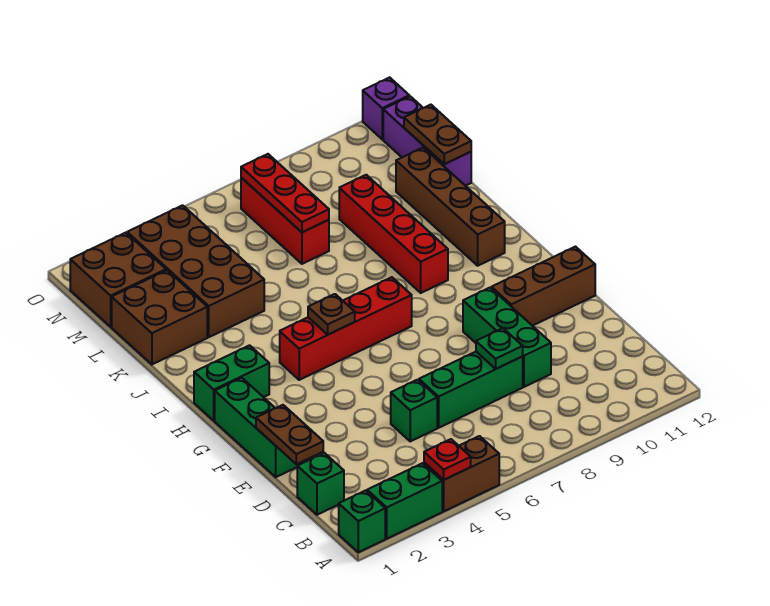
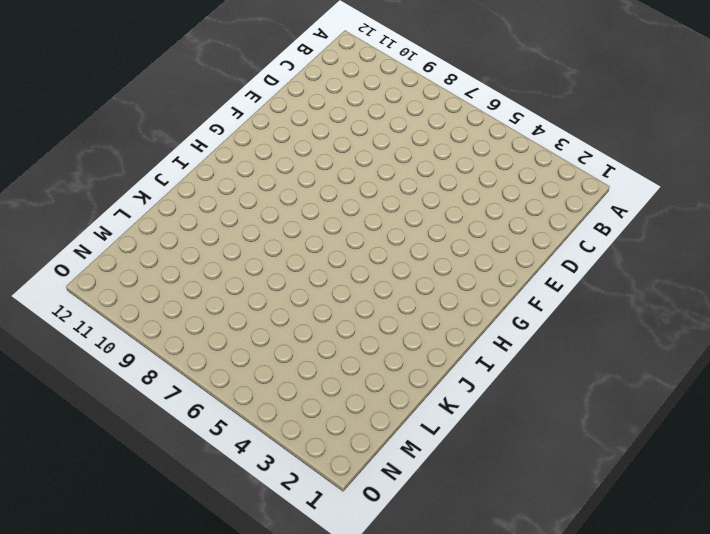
none -> green brick A1 level 1
none -> green brick A2:A3 level 1
none -> brown brick A4:A5 level 1

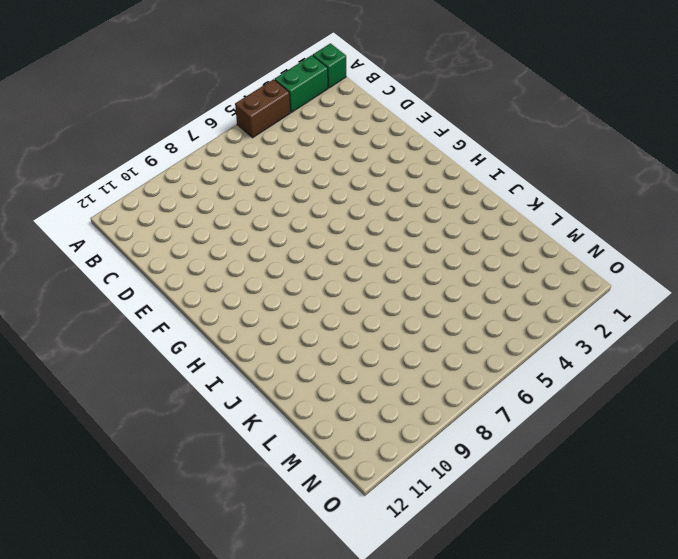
none -> green brick C1 level 1
none -> green brick D5 level 1
none -> green brick D6:D8 level 1

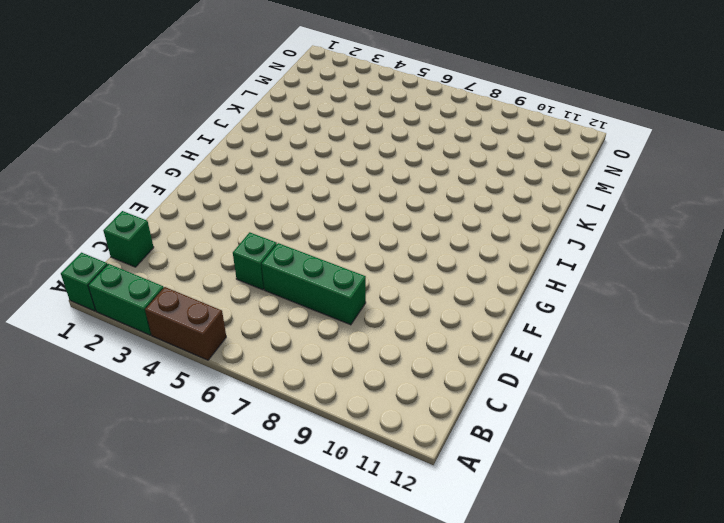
none -> green brick D9:F9 level 1
none -> green brick E1:G1 level 1
none -> brown brick F10:F12 level 1

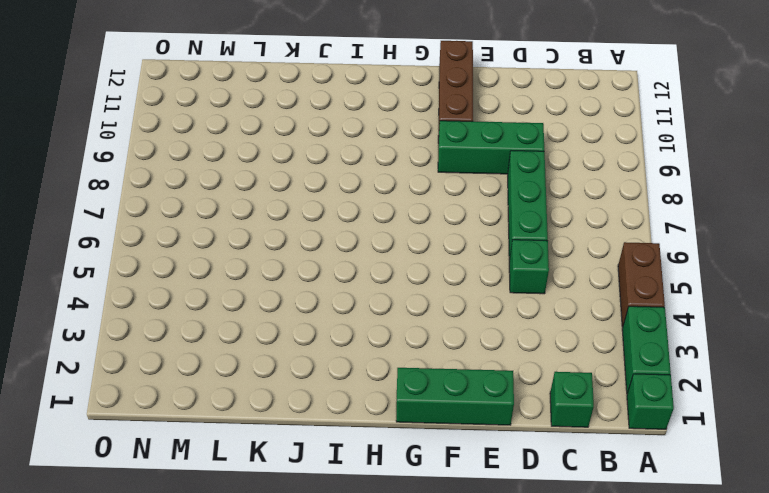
none -> green brick H1:H2 level 1
none -> red brick H4:H7 level 1
none -> red brick I9:L9 level 1

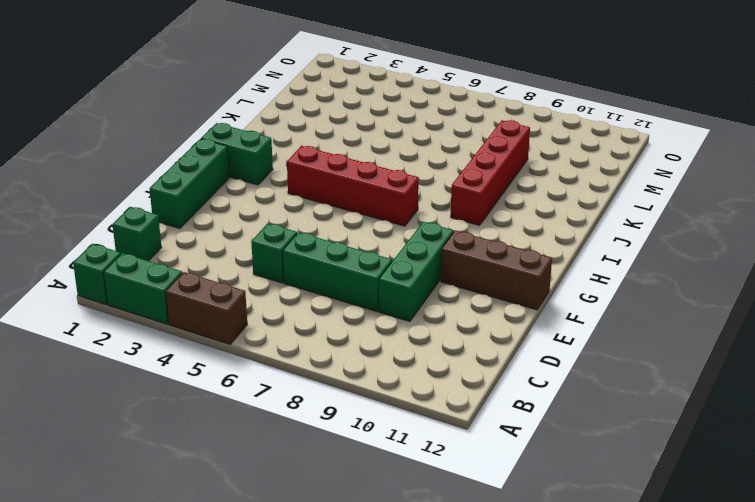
none -> brown brick I11:L11 level 1
none -> brown brick K1:L2 level 1
none -> brown brick K3:N4 level 1

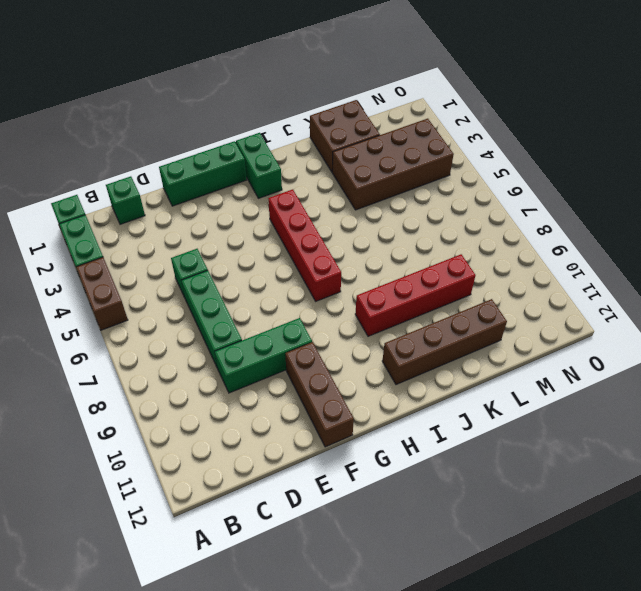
none -> red brick L7:N7 level 1
none -> purple brick L12:N12 level 1
none -> brown brick M1:N2 level 1

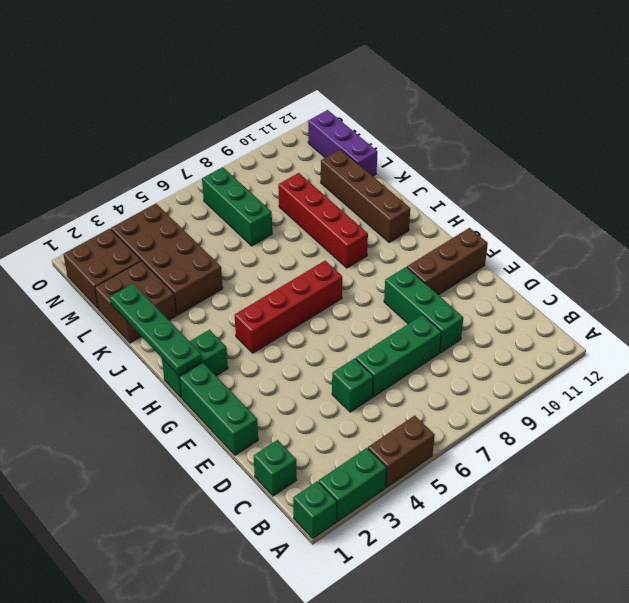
green plate H1:K1 level 2 -> none
green brick L7:N7 level 1 -> red brick L7:N7 level 1
none -> purple brick O12 level 1
none -> red plate A4 level 2
none -> brown plate D1:E1 level 2

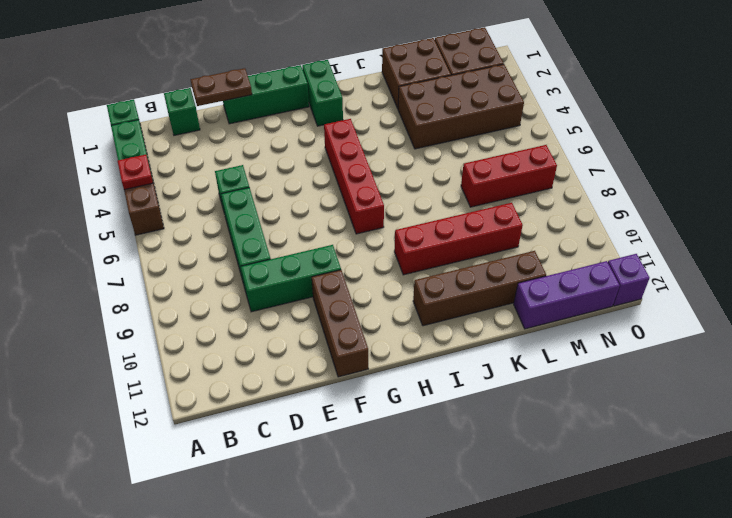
none -> green plate D8 level 2
none -> brown plate H5 level 2
none -> red plate L7:N7 level 2

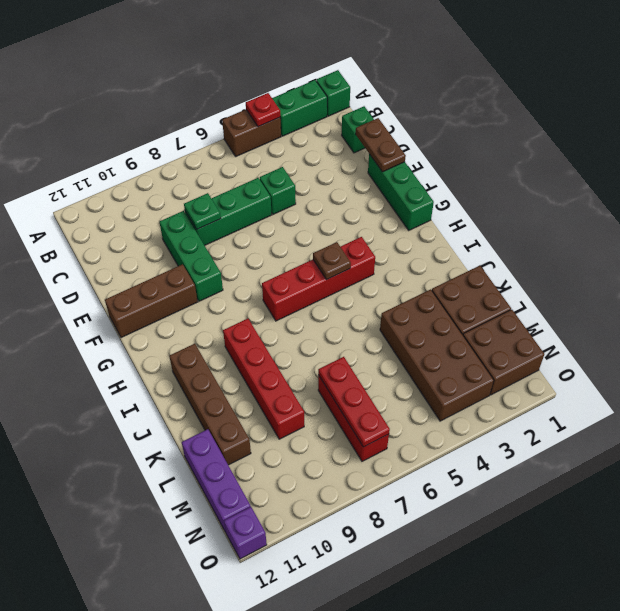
none -> green brick H1:H2 level 1
none -> brown plate L12:M12 level 2

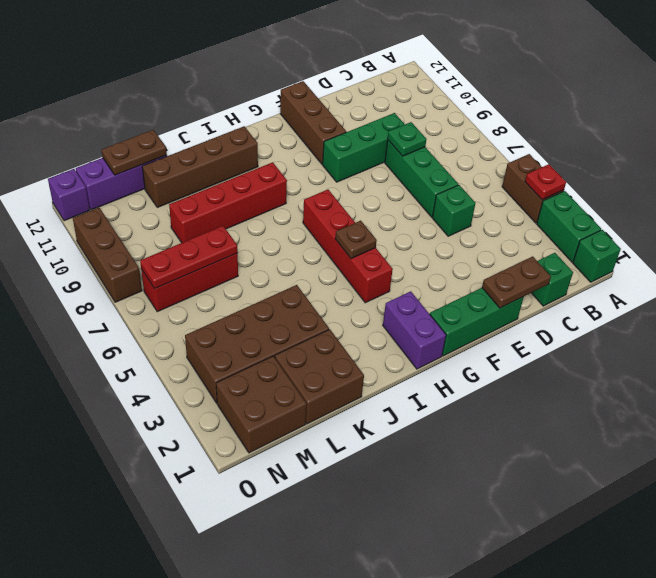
purple brick H1:H2 level 1 -> green brick H1:H2 level 1
brown brick O8:O10 level 1 -> none

